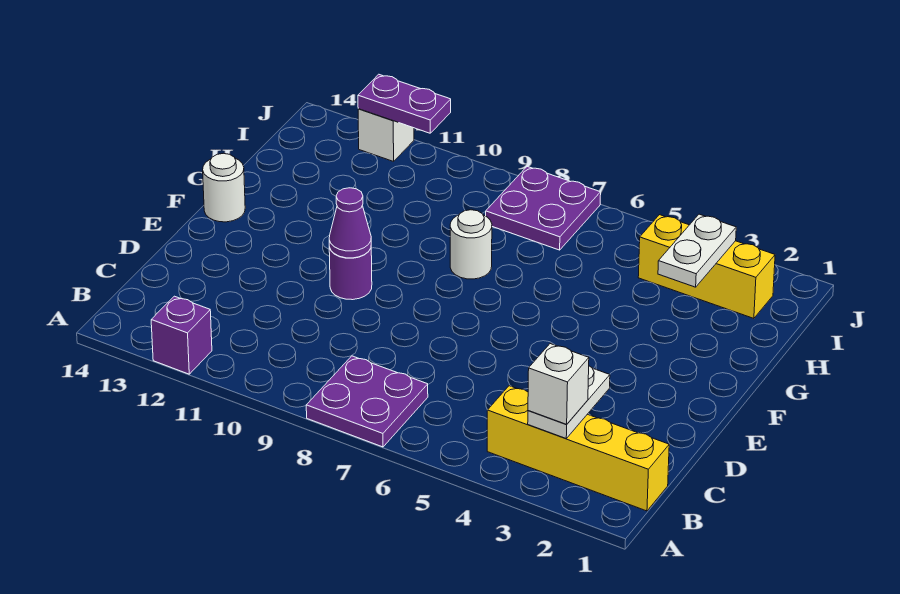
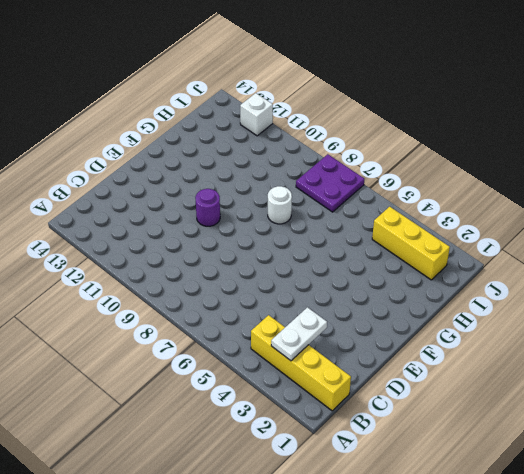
none -> purple plate A7:B8 level 1
none -> purple brick A12 level 1
none -> white round brick F14 level 1

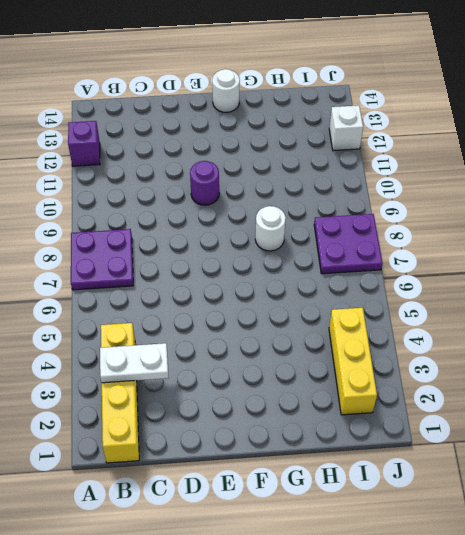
none -> purple cone E10 level 2
none -> white plate H3:I3 level 2
none -> purple plate J11:J12 level 2

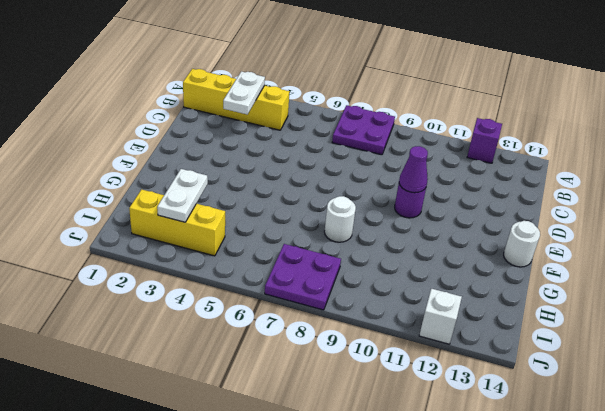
none -> purple plate J11:J12 level 2
none -> white brick B3 level 3

